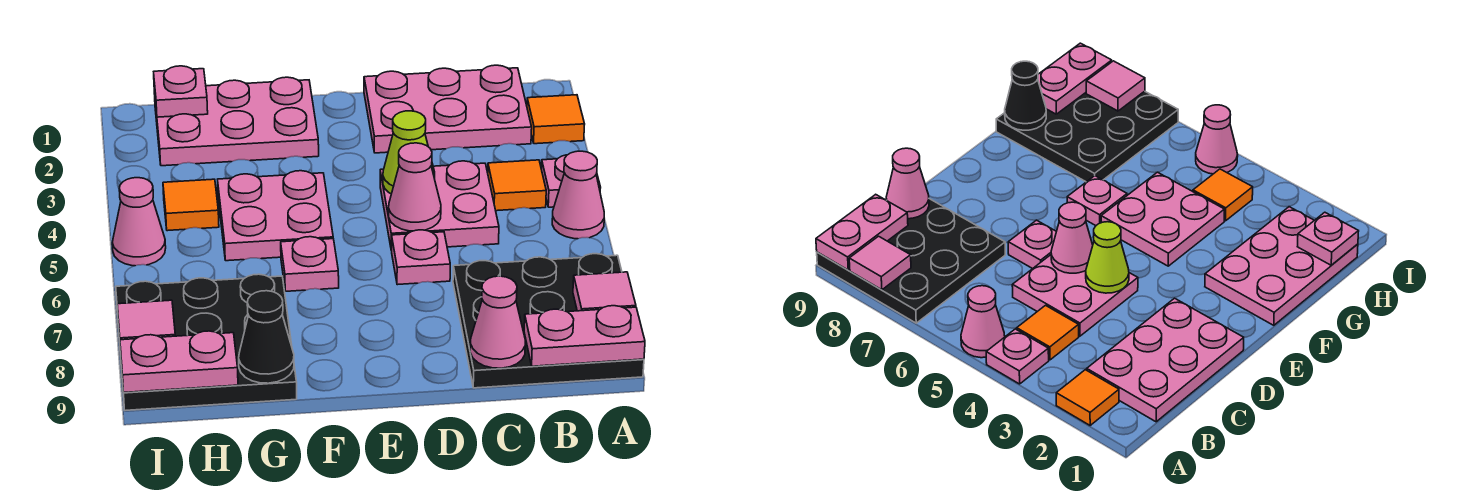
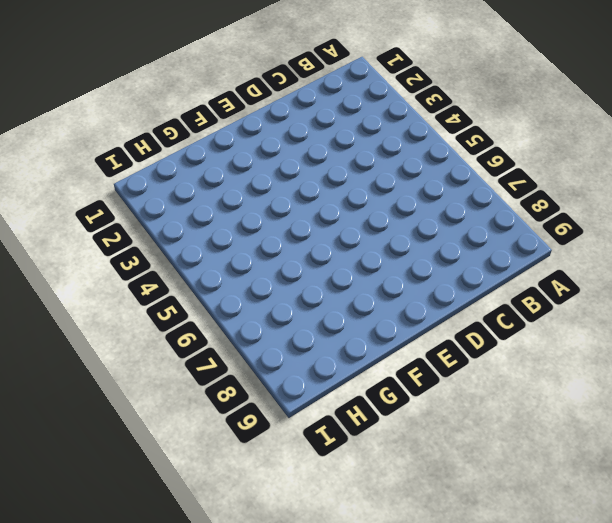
none -> orange tile A2 level 1
none -> pink plate A4 level 1
none -> pink cone A5 level 1

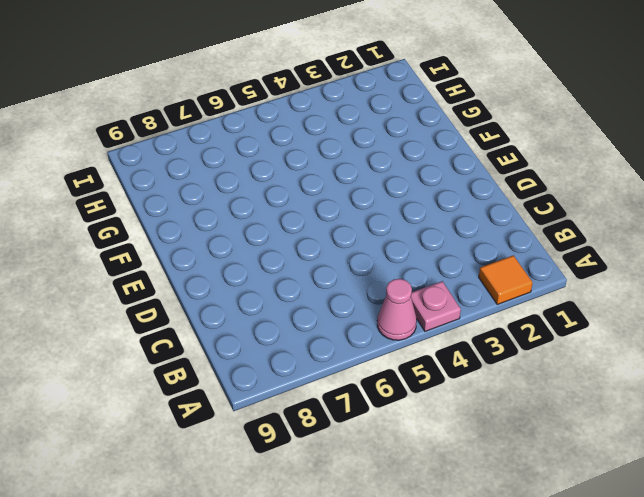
none -> black plate A7:C9 level 1
none -> pink plate B1:D2 level 1
none -> orange tile B4 level 1

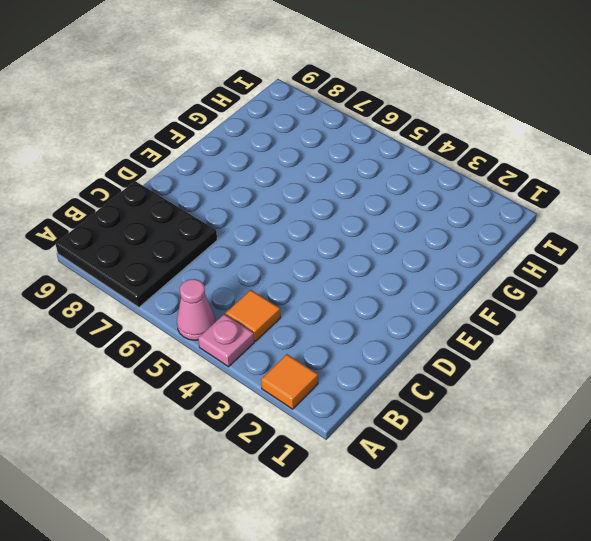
none -> pink plate B1:D2 level 1
none -> pink plate C4:D5 level 1
none -> pink plate D6 level 1

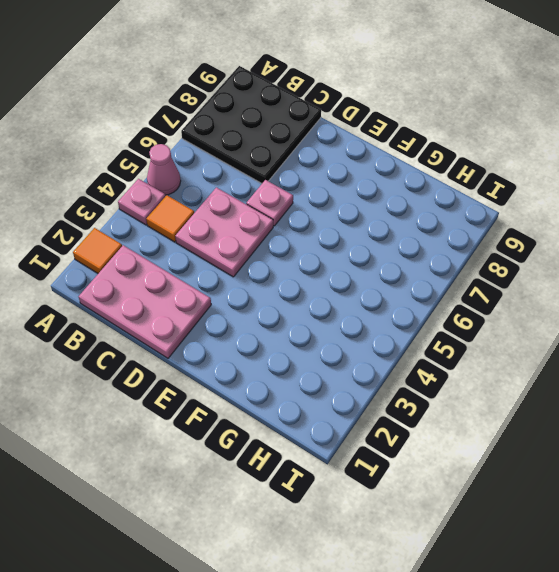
none -> pink plate F1:H2 level 1
none -> pink plate F4:G5 level 1
none -> pink plate F6 level 1

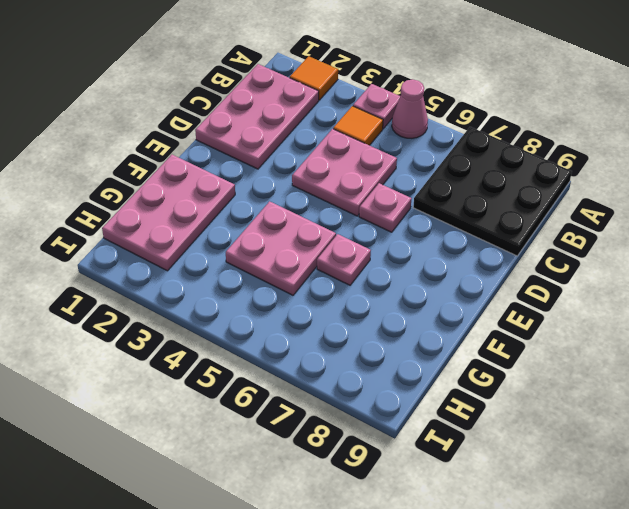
none -> black plate G7:I9 level 1
none -> orange tile H4 level 1
none -> pink cone I5 level 1

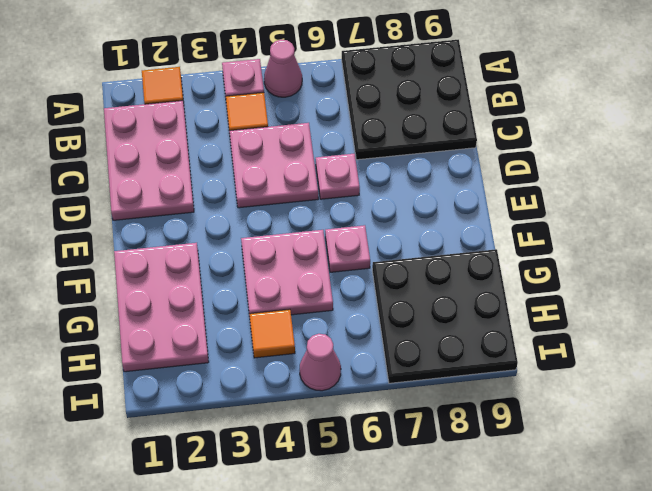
none -> pink tile A8 level 2
none -> pink plate A9:B9 level 2
none -> pink cone C9 level 2

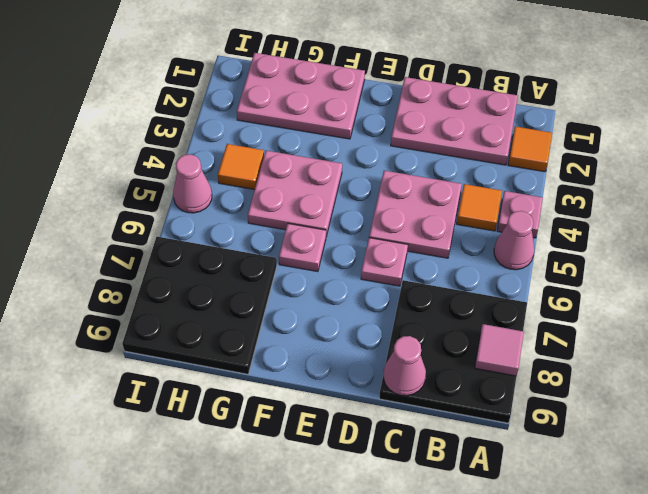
none -> pink plate A9:B9 level 2
none -> lime cone D4 level 2
none -> pink cone D5 level 2

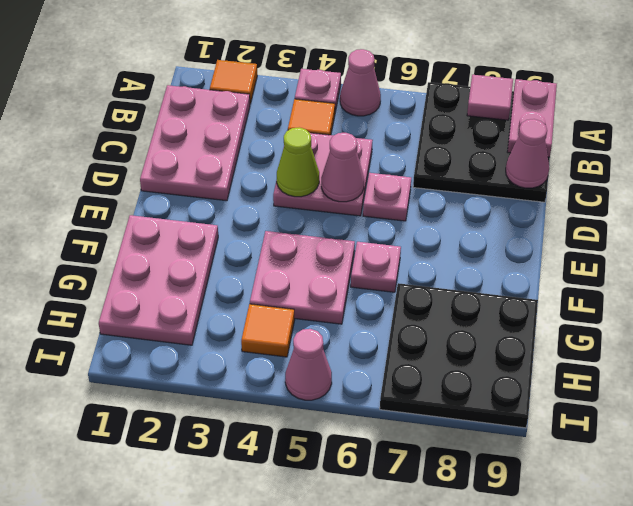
none -> black cone G9 level 2
none -> pink plate H1 level 2
none -> pink plate H9:I9 level 2

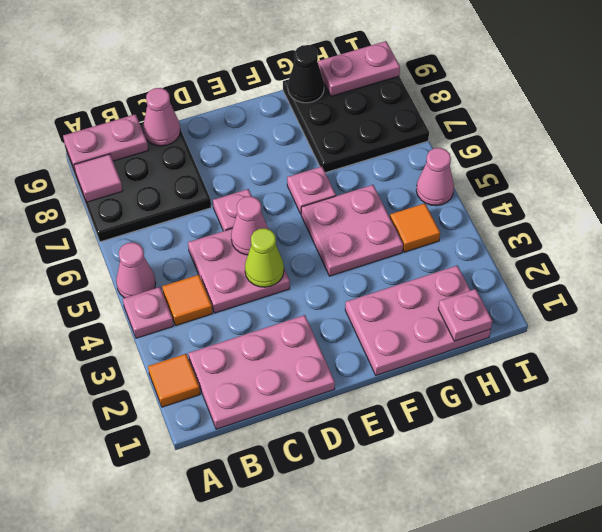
none -> pink tile I8 level 2

